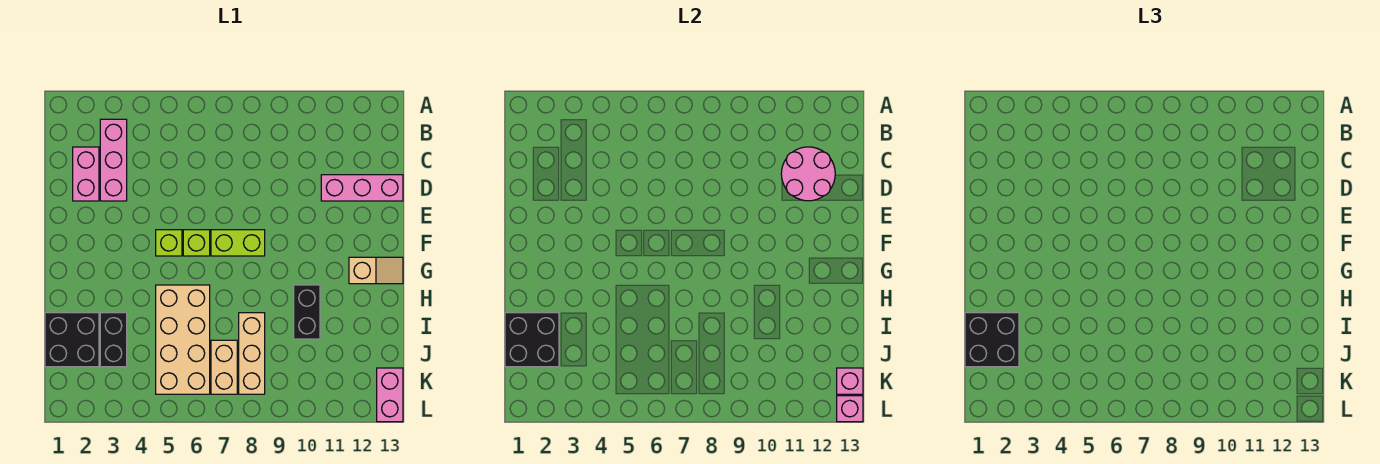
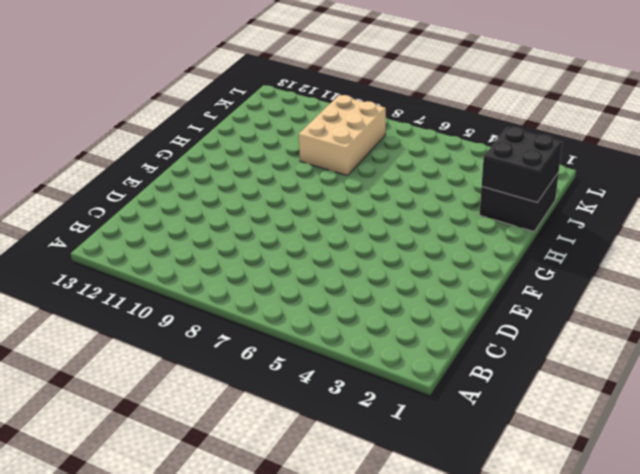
tan brick I8:K9 level 1 -> tan brick I8:K8 level 1
none -> pink brick B3:D3 level 1
none -> pink brick C2:D2 level 1
none -> pink brick D11:D13 level 1

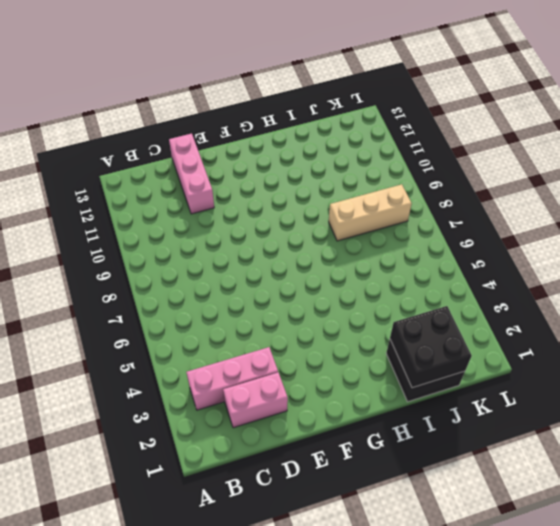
none -> lime brick F5 level 1
none -> lime brick F6 level 1
none -> lime brick F7:F8 level 1

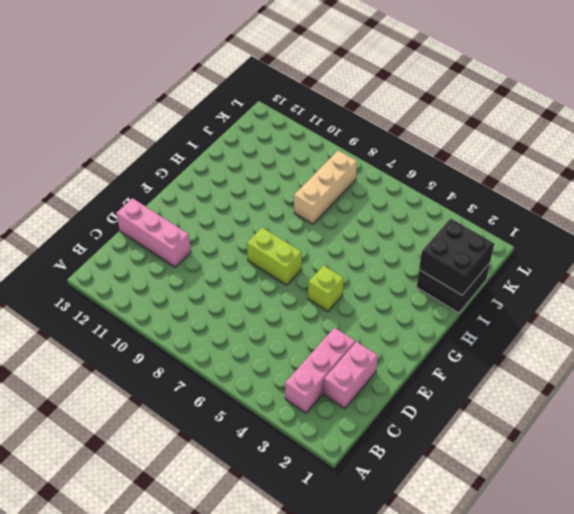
none -> lime brick F6 level 1
none -> tan slope G12:G13 level 1 top 12
none -> tan brick H5:K6 level 1

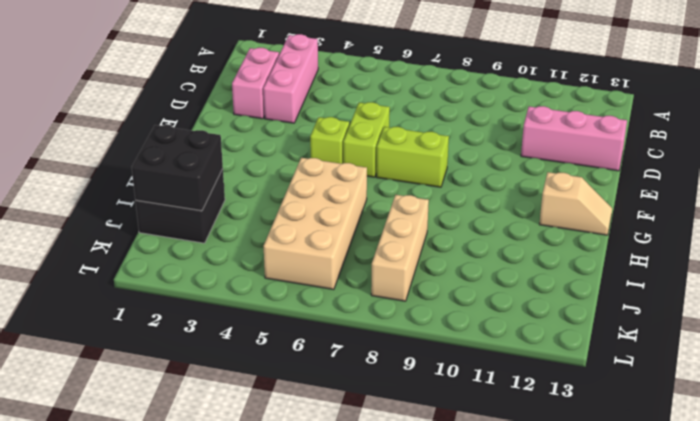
lime brick E6:F6 level 1 -> lime brick F6 level 1
none -> black brick H10:I10 level 1
none -> black brick I3:J3 level 1
none -> tan brick J7:K7 level 1

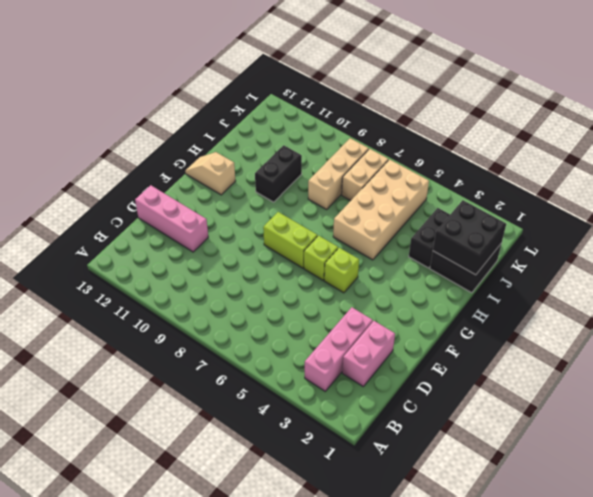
none -> pink brick K13:L13 level 1
none -> pink round brick C11:D12 level 2
none -> pink brick K13 level 2

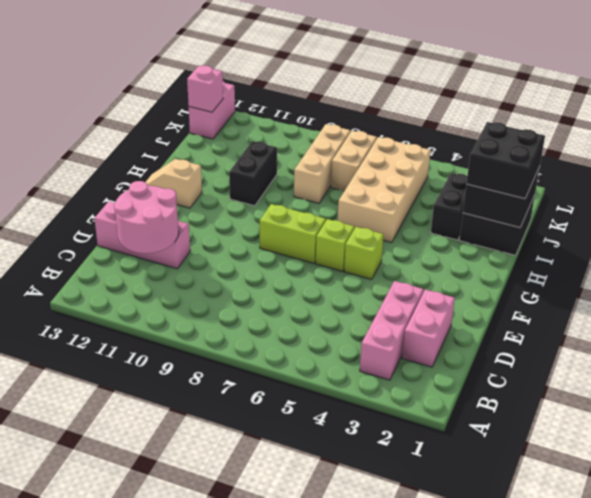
none -> pink brick L13 level 2

